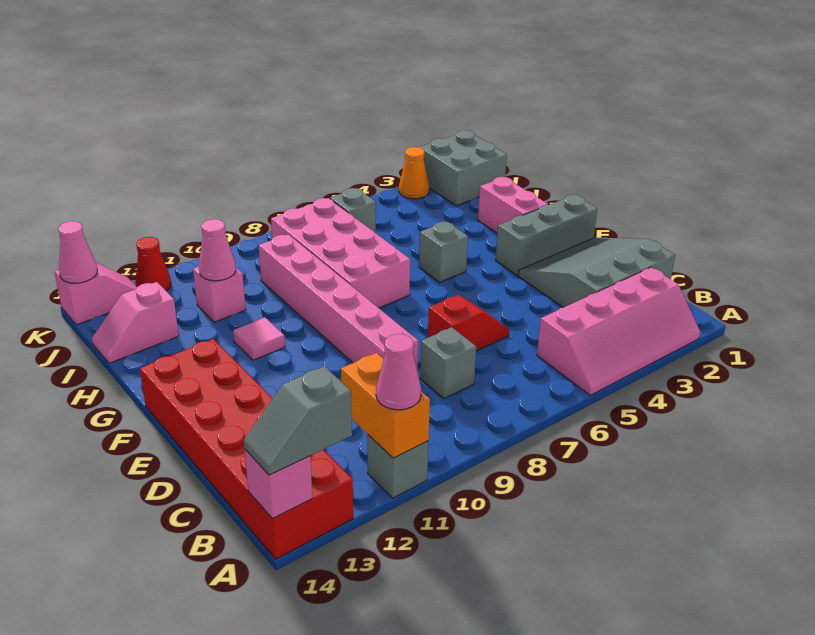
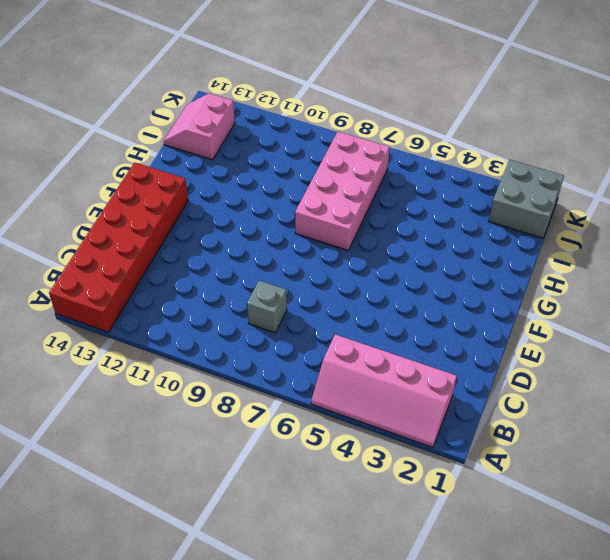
pink slope I13:J14 level 1 top 13 -> pink slope I13:I14 level 1 top 13
none -> grey brick A11 level 1
none -> grey slope C1:E3 level 1 top C
none -> red slope D6:D7 level 1 top 7

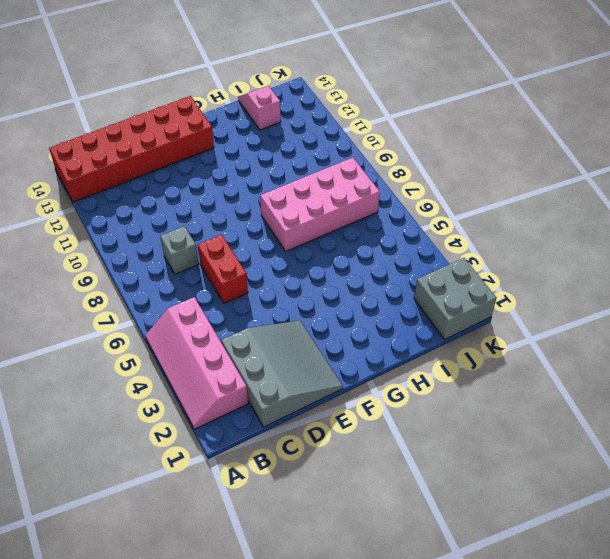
red brick D6:D7 level 1 -> red slope D6:D7 level 1 top 7
none -> grey brick A11 level 1
none -> pink brick D9:I9 level 1
none -> grey brick F1:F3 level 1

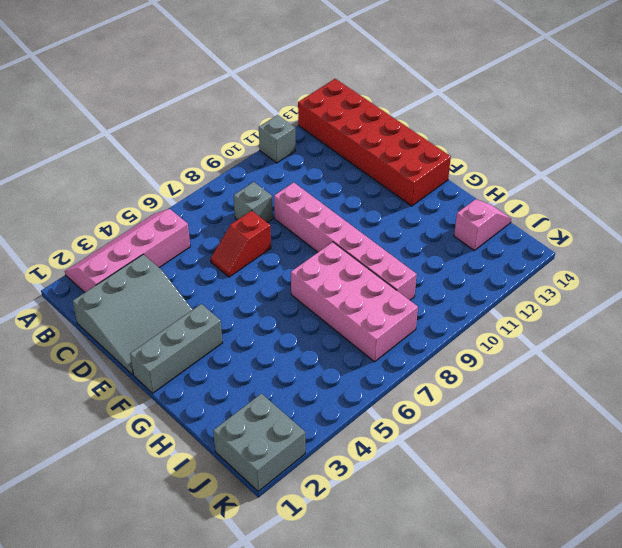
none -> pink brick G2:H2 level 1
none -> grey brick G5 level 1
none -> pink tile G11 level 1

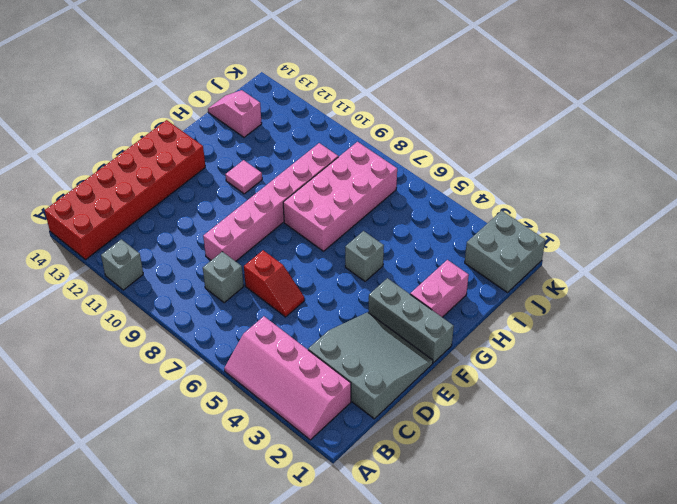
none -> pink brick I11 level 1
none -> grey brick J6 level 1
none -> orange cone K3 level 1

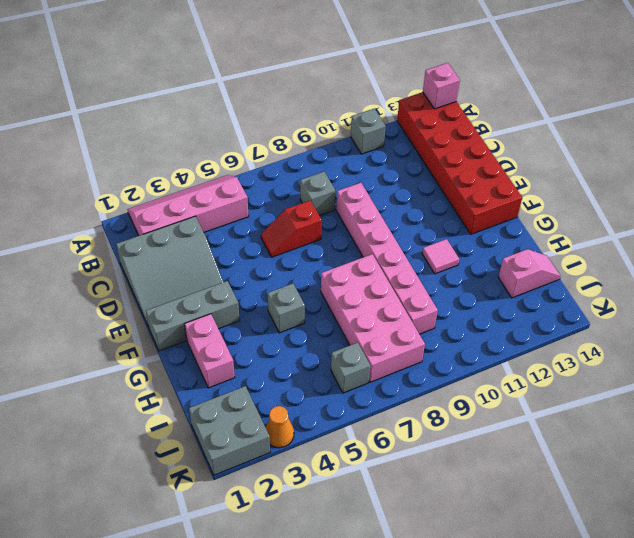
none -> pink brick I11 level 1
none -> red cone K12 level 1
none -> pink slope K13:K14 level 1 top 14

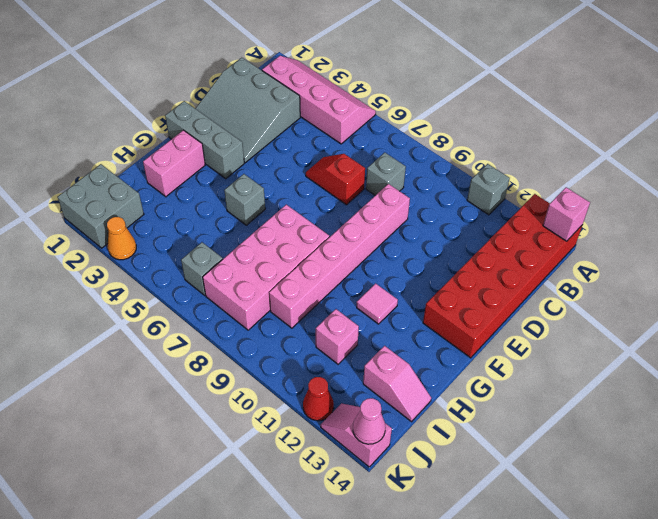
none -> orange brick A11:B11 level 2
none -> pink cone I11 level 2
none -> pink cone A11 level 3

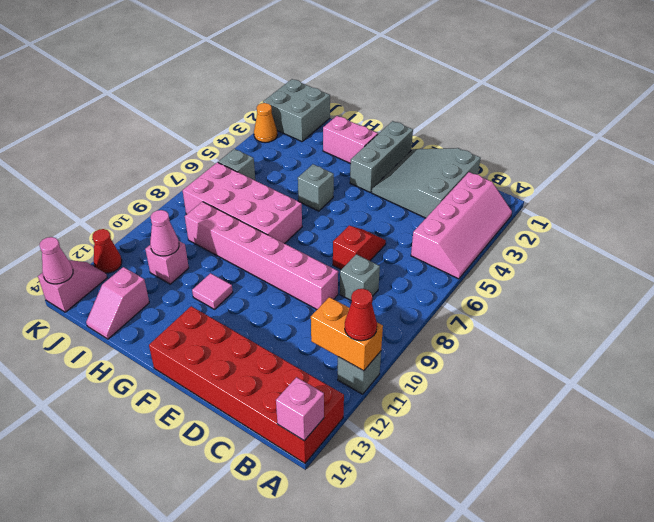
red cone A11 level 3 -> pink cone A11 level 3
none -> grey slope A13:A14 level 3 top 13

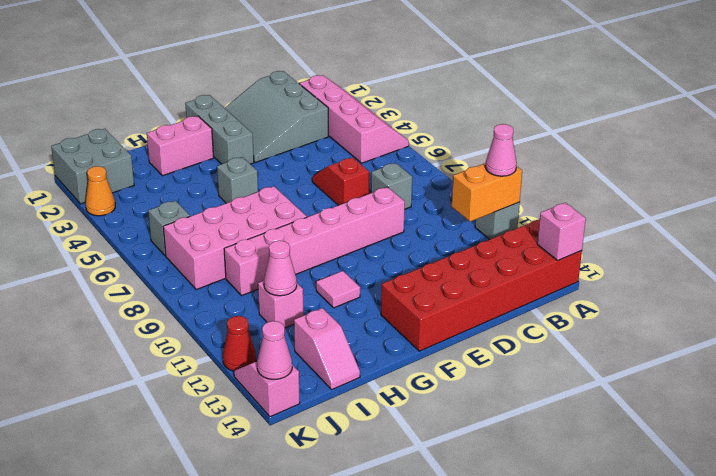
none -> grey slope A13:A14 level 3 top 13

